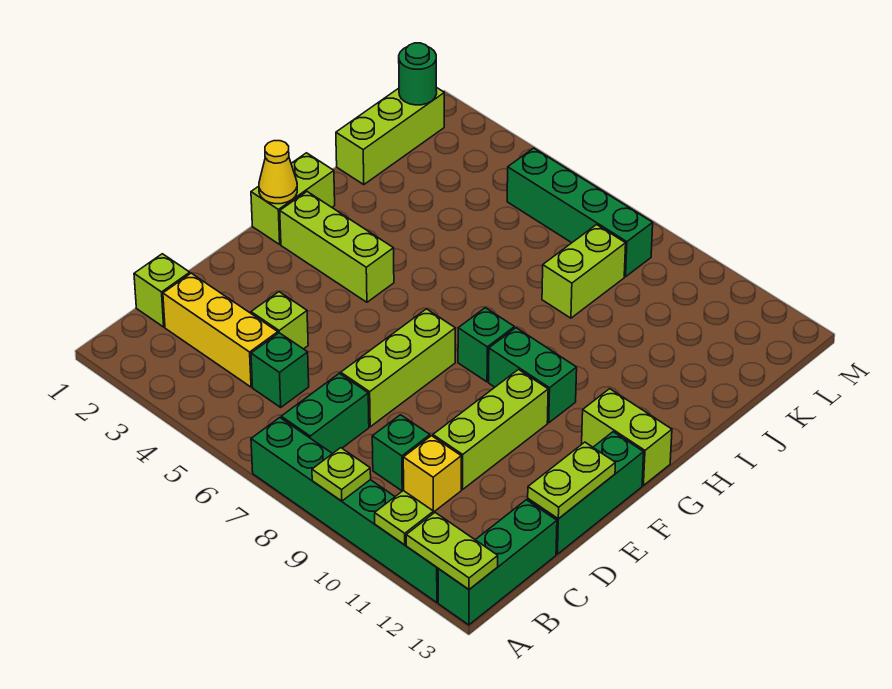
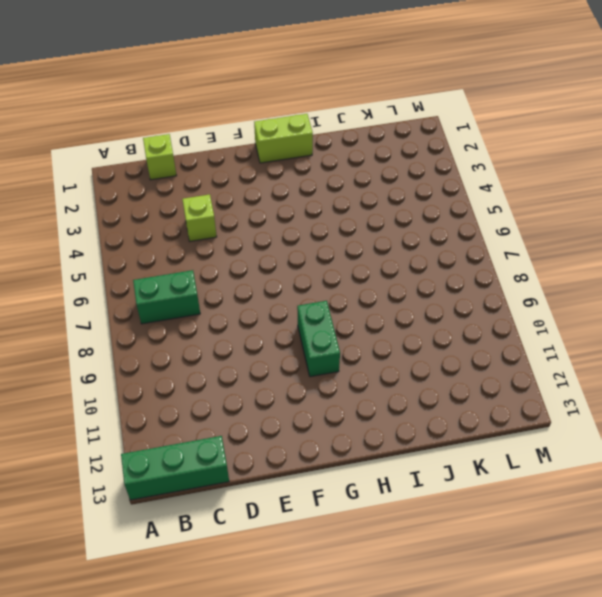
none -> green brick A7:A12 level 1
none -> yellow brick C2:C4 level 1
none -> green brick C5 level 1

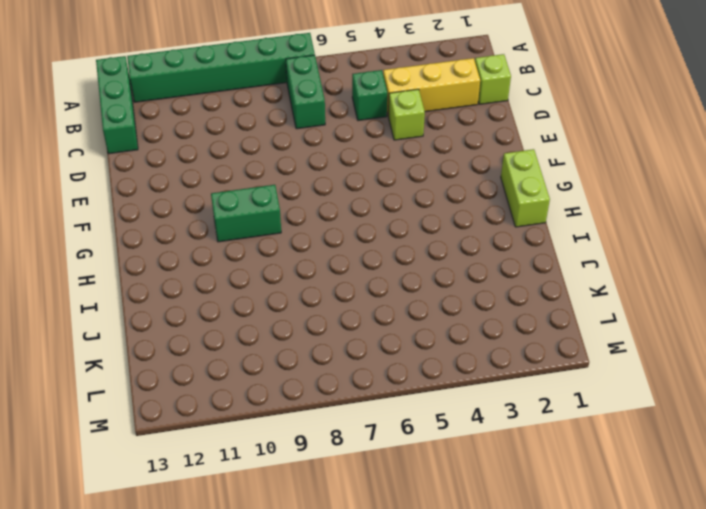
none -> green brick C9 level 1
none -> yellow brick C10 level 1
none -> lime brick D7:F7 level 1

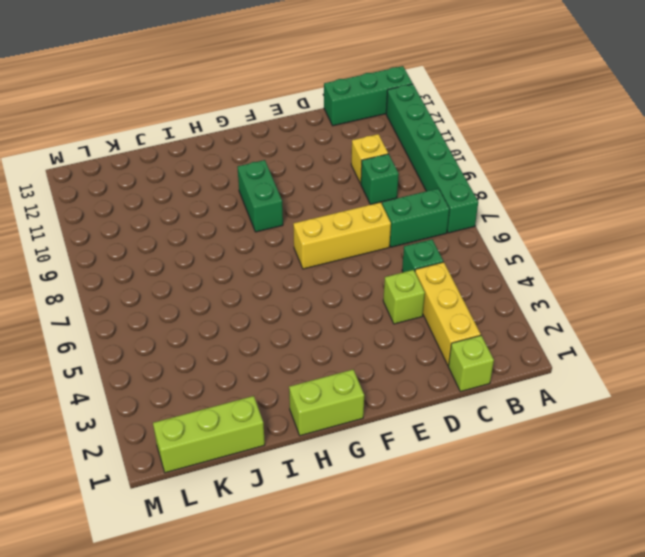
yellow brick D7:F7 level 1 -> lime brick D7:F7 level 1
none -> lime brick D10:F10 level 1
none -> green brick D13:F13 level 1
none -> lime brick G2:G4 level 1

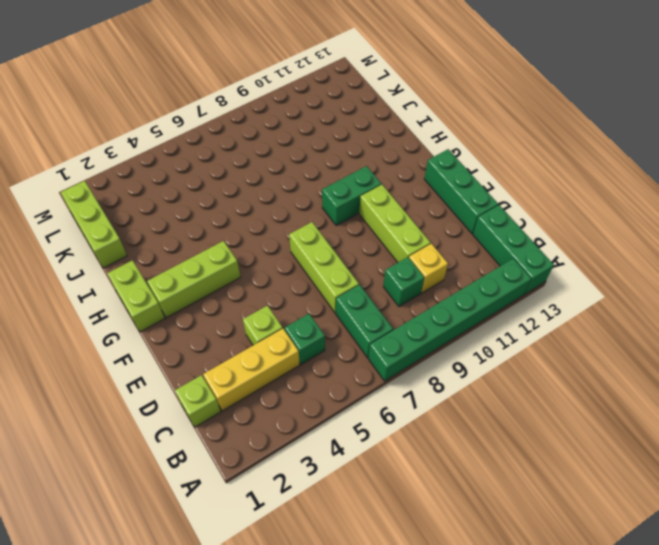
none -> green brick G8 level 1
none -> lime brick G12:G13 level 1
none -> lime brick J8:K8 level 1

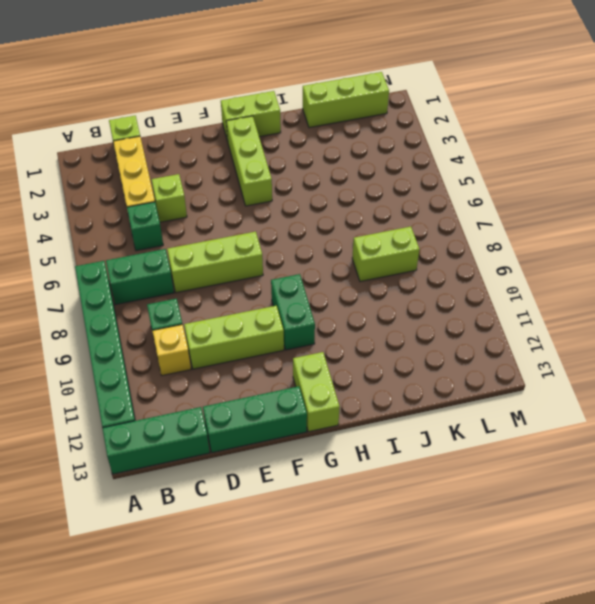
none -> green brick G8 level 1
none -> green brick L5:L8 level 1
none -> lime plate A9 level 2

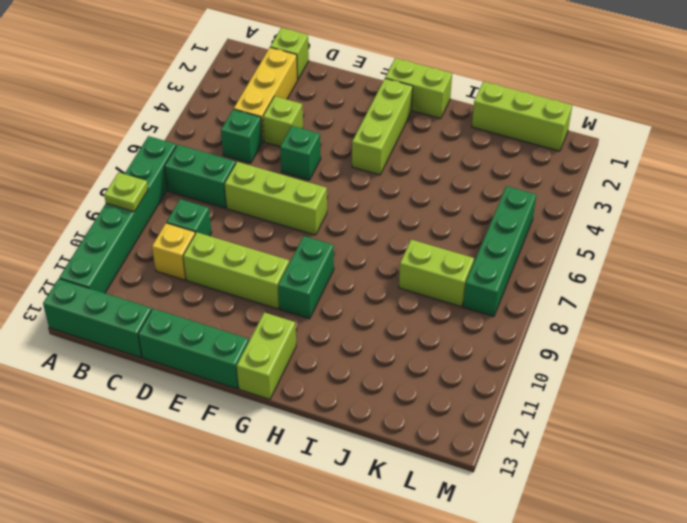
green brick E5 level 1 -> green brick G8 level 1
none -> lime plate A11 level 2
none -> lime plate A12:A13 level 2
none -> lime plate D13:E13 level 2

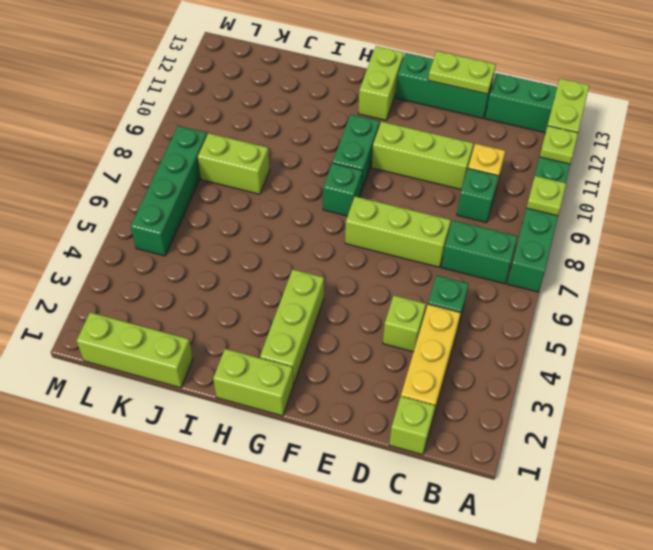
none -> yellow cone G1 level 2
none -> green round brick L1 level 2

